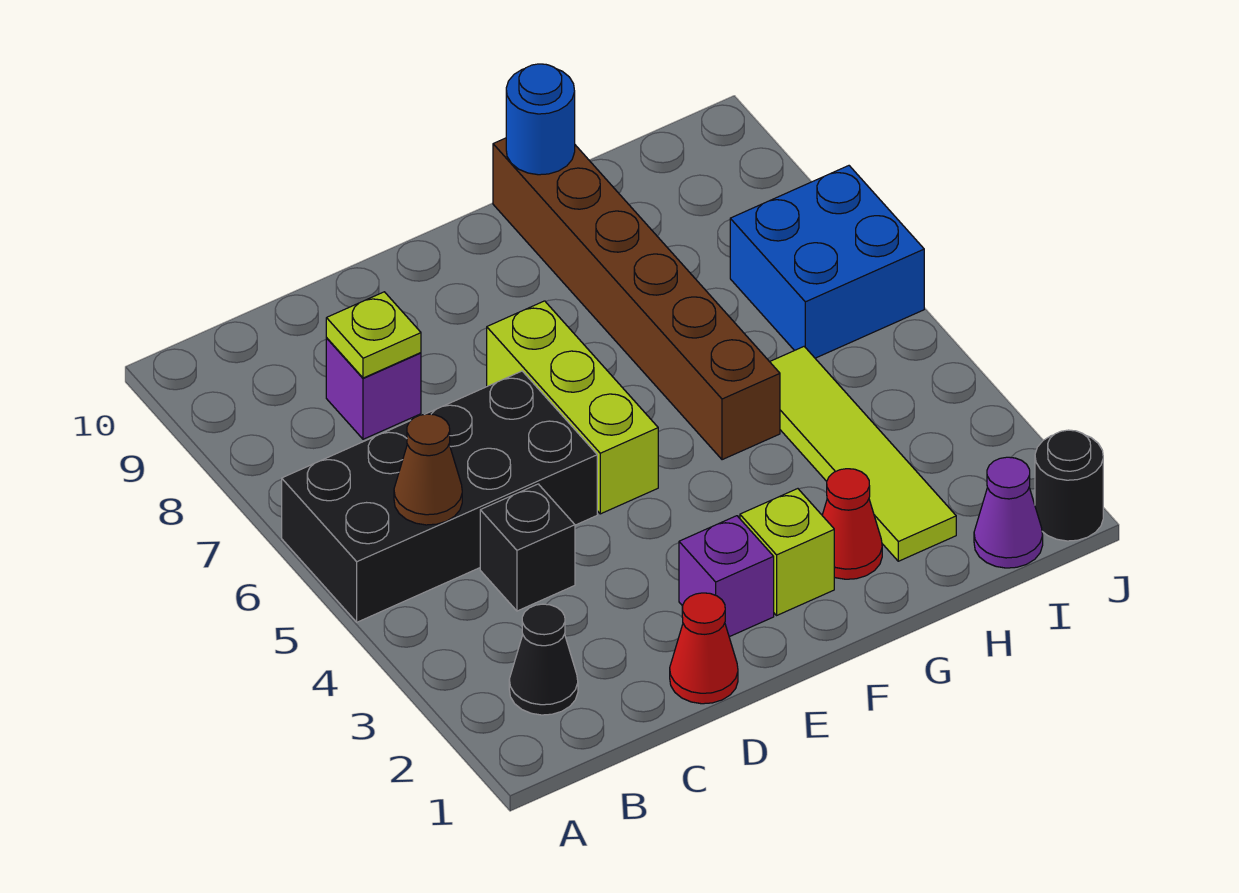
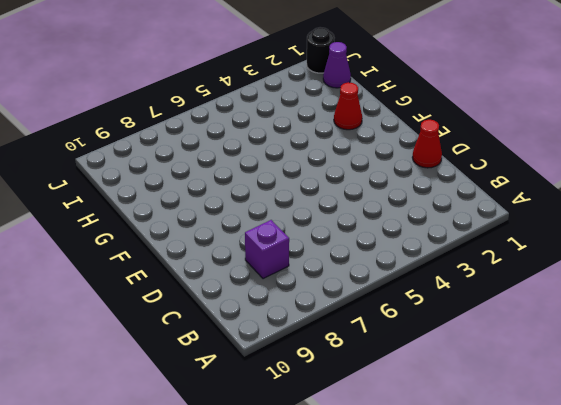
none -> black brick A5:D6 level 1
none -> black cone B2 level 1
none -> black brick C4 level 1

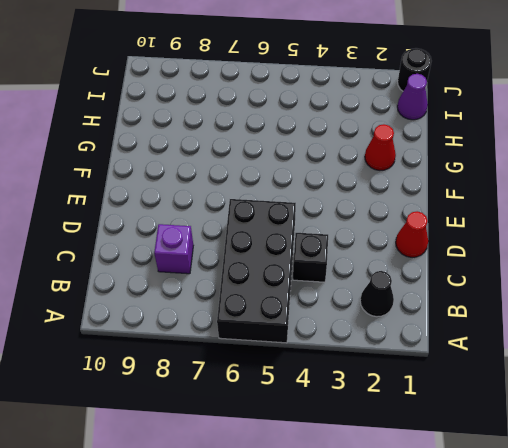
none -> purple brick E2 level 1
none -> lime brick E5:E7 level 1
none -> lime brick F2 level 1

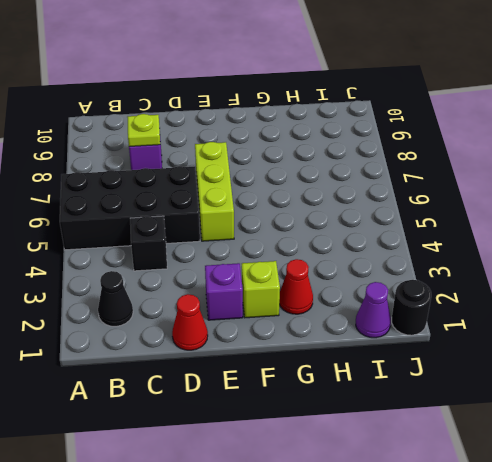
none -> brown brick G5:G10 level 1
none -> lime tile H2:H5 level 1
none -> blue brick I6:J7 level 1

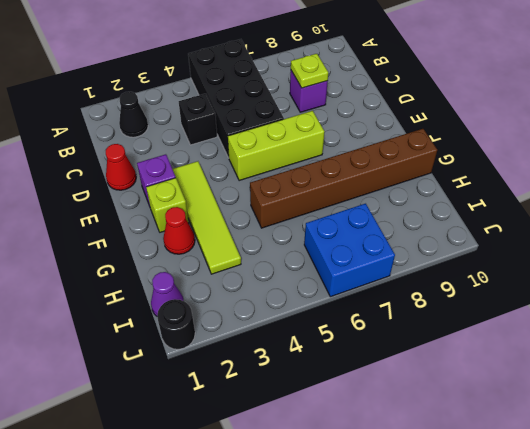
lime tile E3:H3 level 1 -> lime tile H2:H5 level 1
none -> brown cone B5 level 2
none -> blue round brick G10 level 2

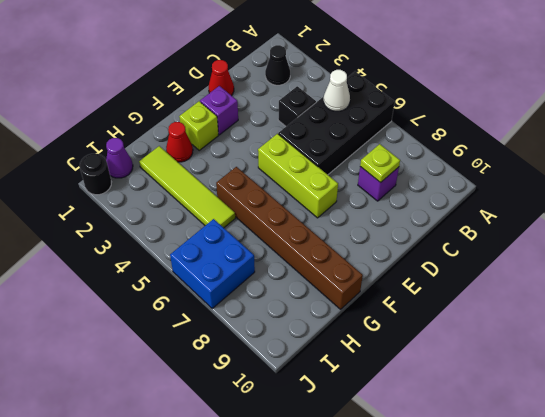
white cone B5 level 2 -> brown cone B5 level 2
none -> blue round brick G10 level 2

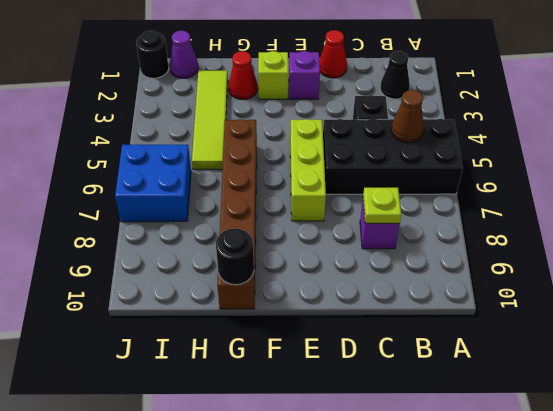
black round brick G10 level 2 -> blue round brick G10 level 2

